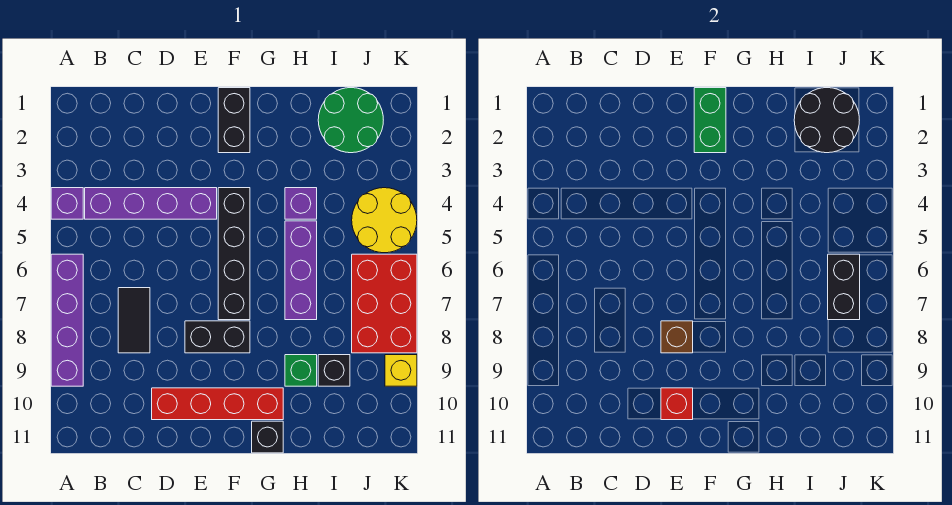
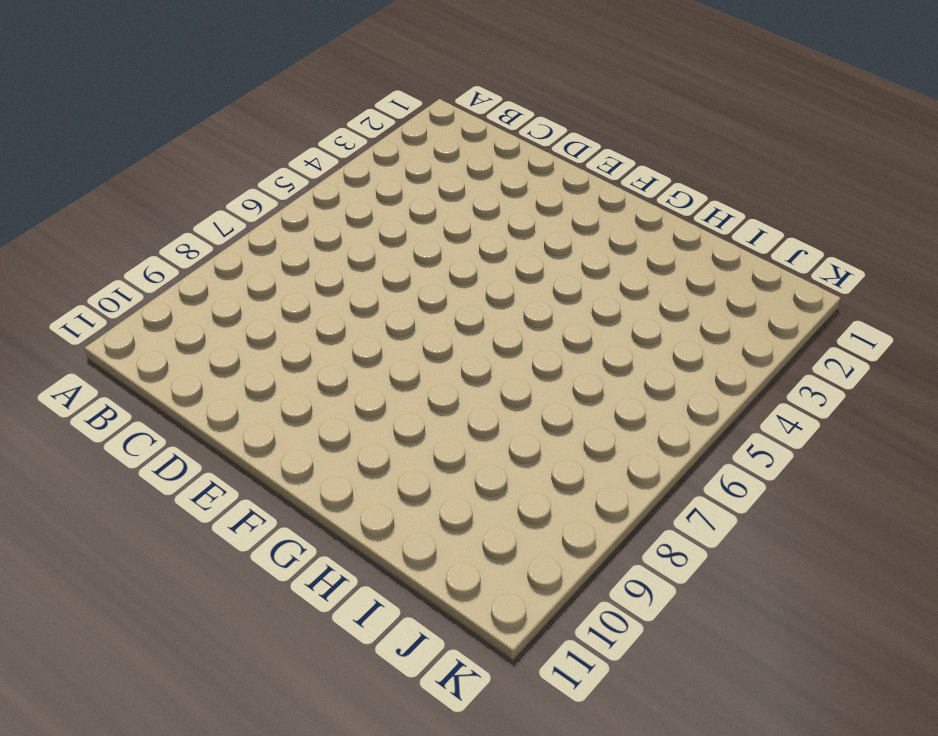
none -> purple brick A4 level 1
none -> purple brick A6:A9 level 1
none -> purple brick B4:E4 level 1

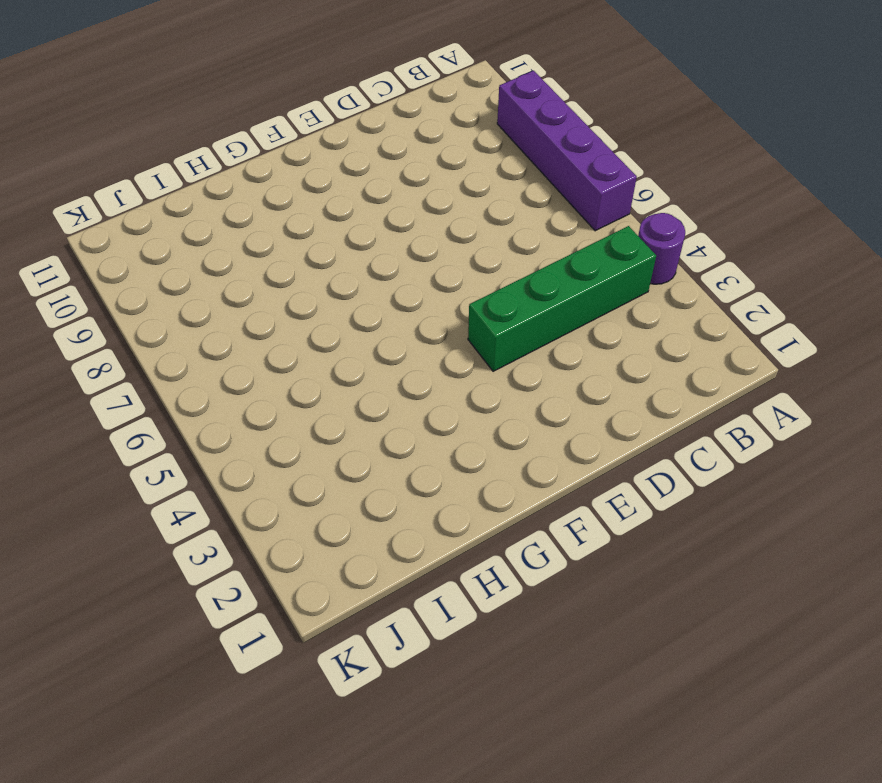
purple round brick A4 level 1 -> purple brick A4 level 1
green brick B4:E4 level 1 -> purple brick B4:E4 level 1
none -> black tile C7:C8 level 1
none -> red brick D10:G10 level 1
none -> black brick E8:F8 level 1

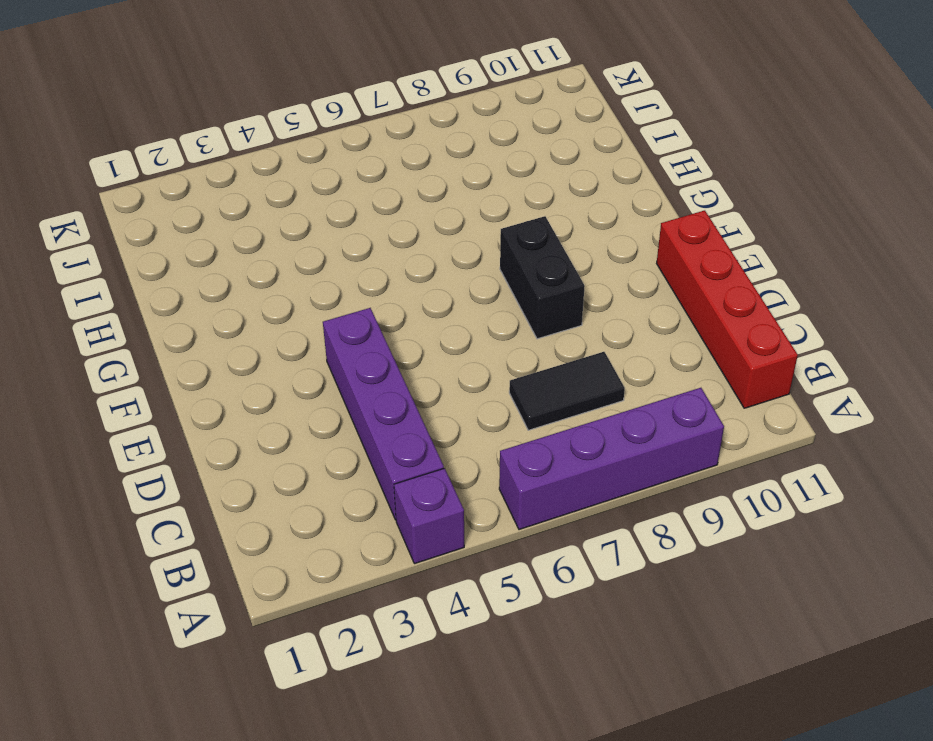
red brick B11:E11 level 1 -> red brick D10:G10 level 1
none -> black brick F1:F2 level 1
none -> black brick F4:F7 level 1
none -> black brick G11 level 1

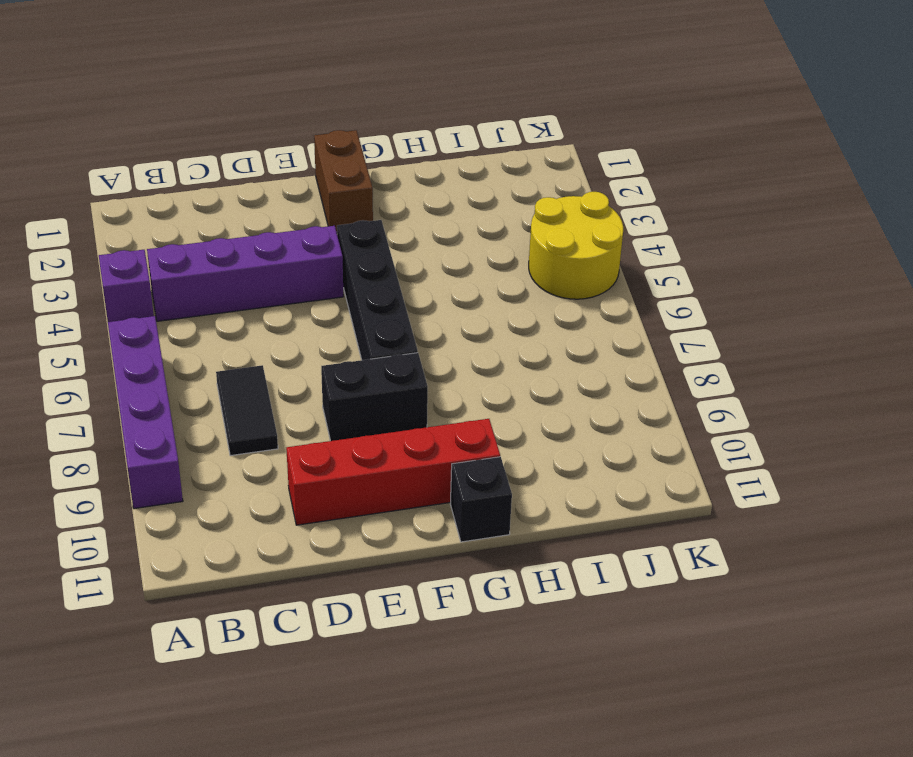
brown brick F1:F2 level 1 -> black brick F1:F2 level 1
none -> purple brick H4 level 1
none -> purple brick H5:H7 level 1
none -> green brick H9 level 1

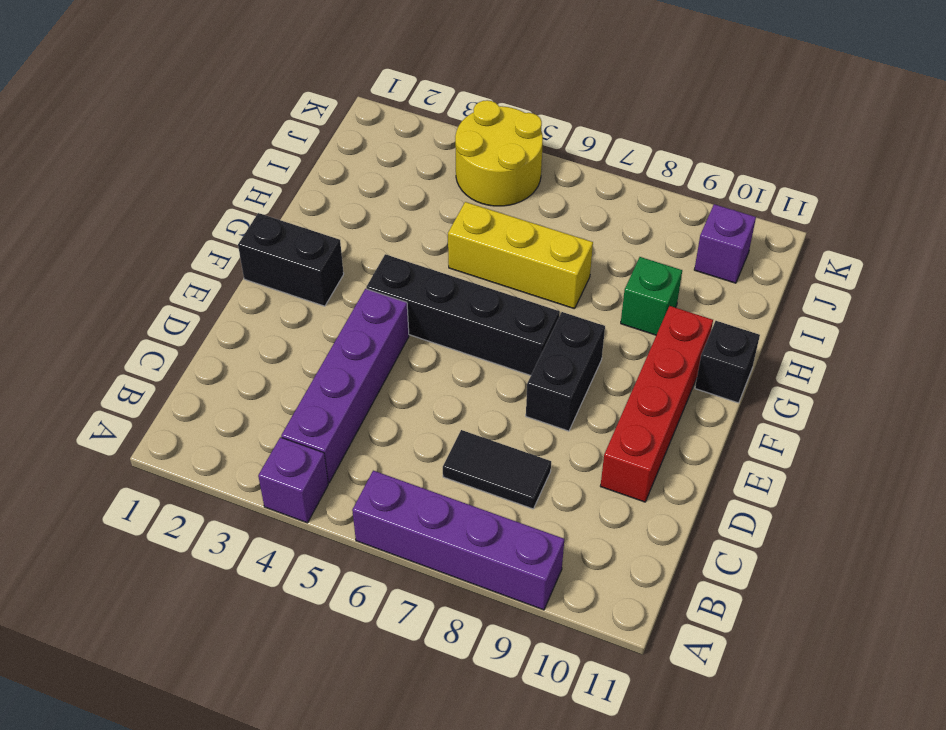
yellow brick H5:H7 level 1 -> purple brick H5:H7 level 1
purple brick J10 level 1 -> purple brick H4 level 1
none -> green round brick I1:J2 level 1
none -> black brick I9 level 1
none -> red brick J6:K8 level 1

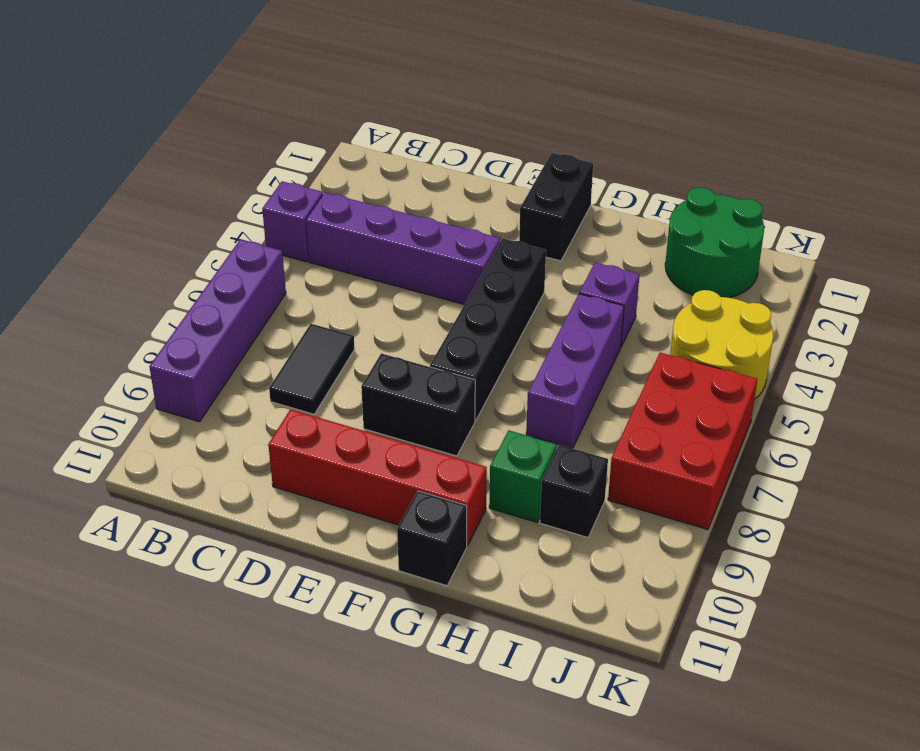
none -> yellow brick K9 level 1
none -> brown brick E8 level 2
none -> red brick E10 level 2

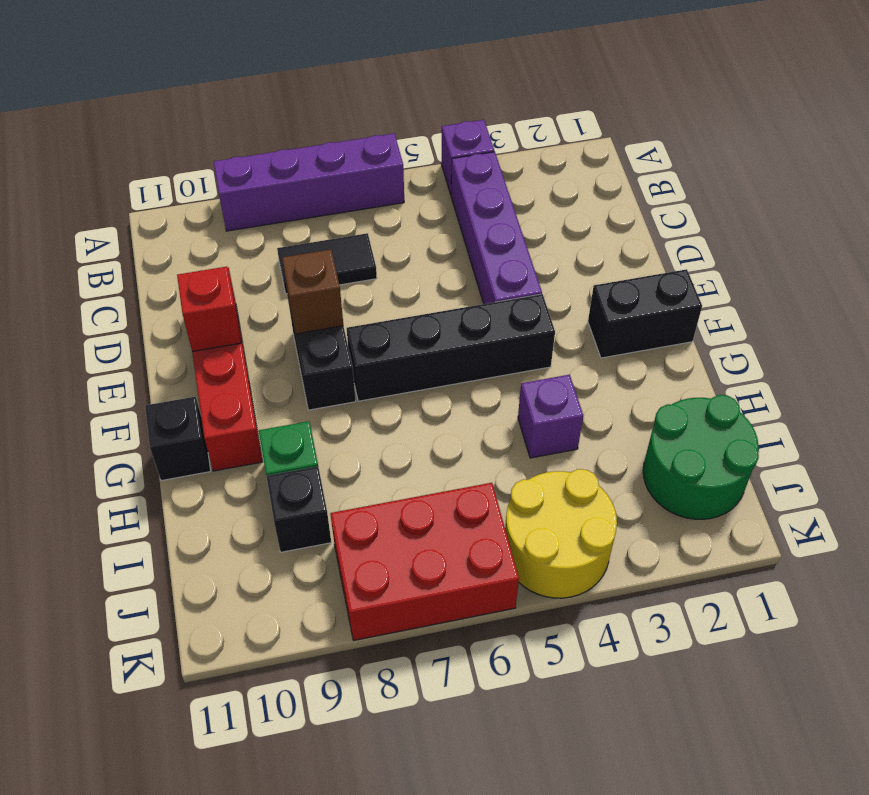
none -> purple brick H5:H7 level 1
none -> yellow brick K9 level 1
none -> green brick F1:F2 level 2

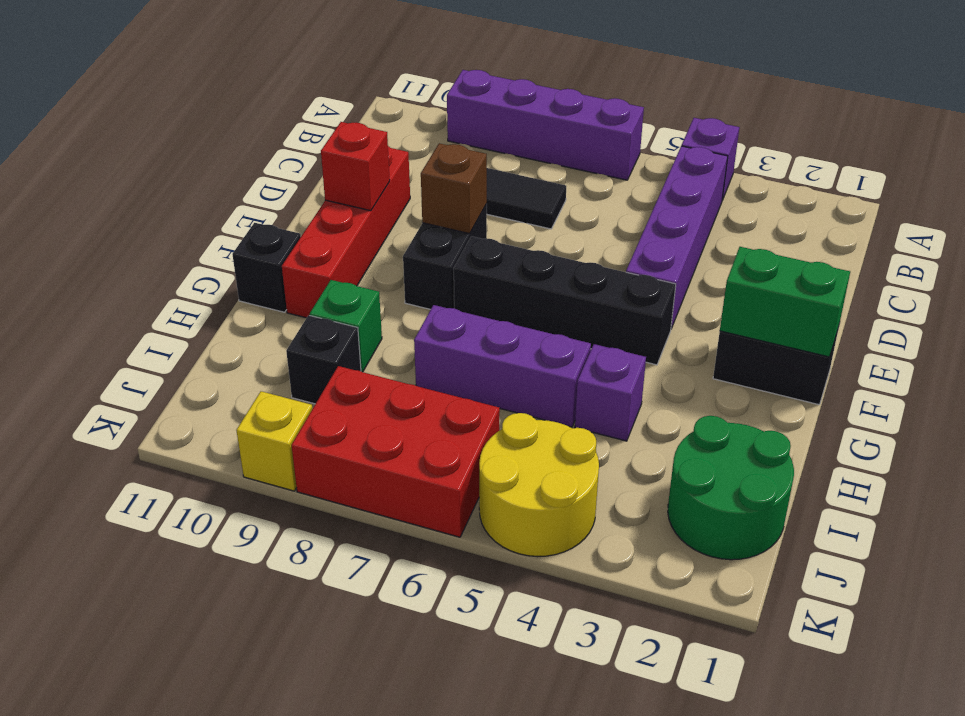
none -> black round brick I1:J2 level 2
none -> black brick J6:J7 level 2

